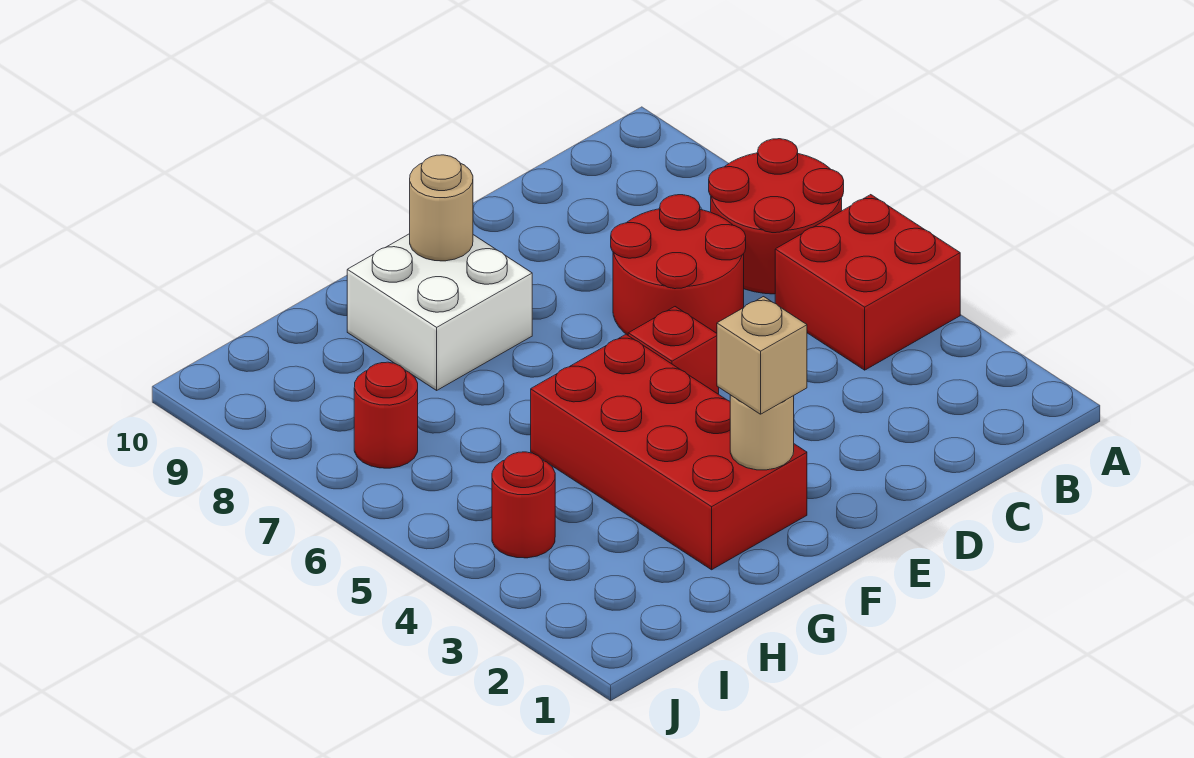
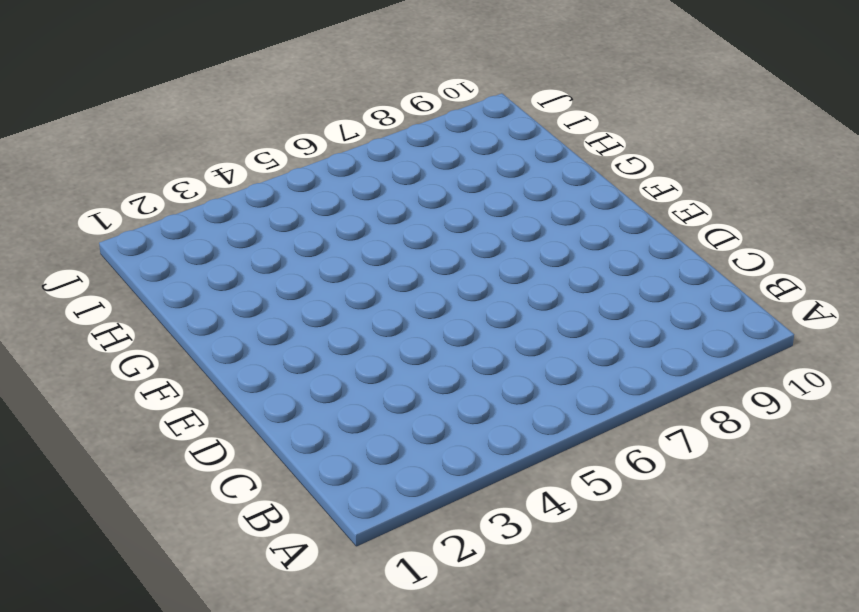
none -> red brick A4:B5 level 1
none -> red round brick A6:B7 level 1

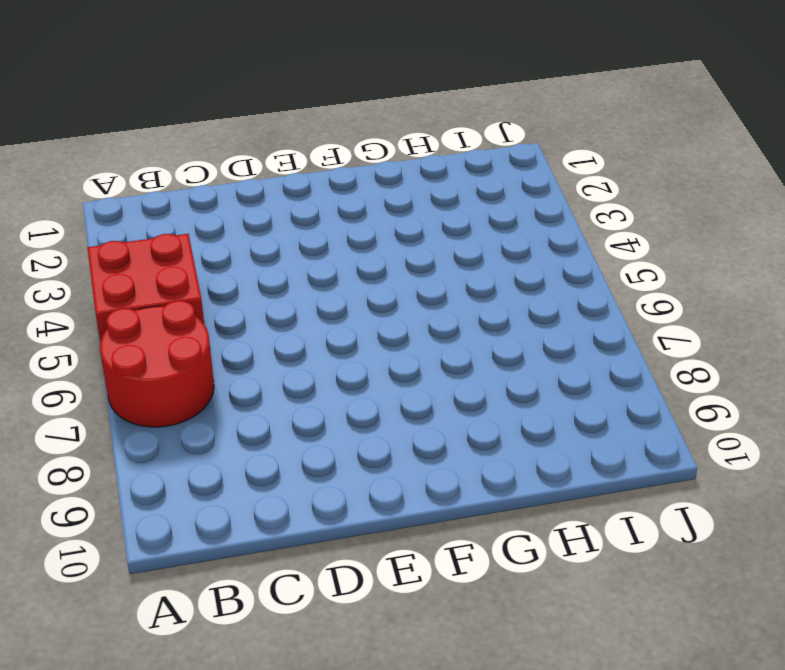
none -> red round brick C6:D7 level 1
none -> red brick E5 level 1

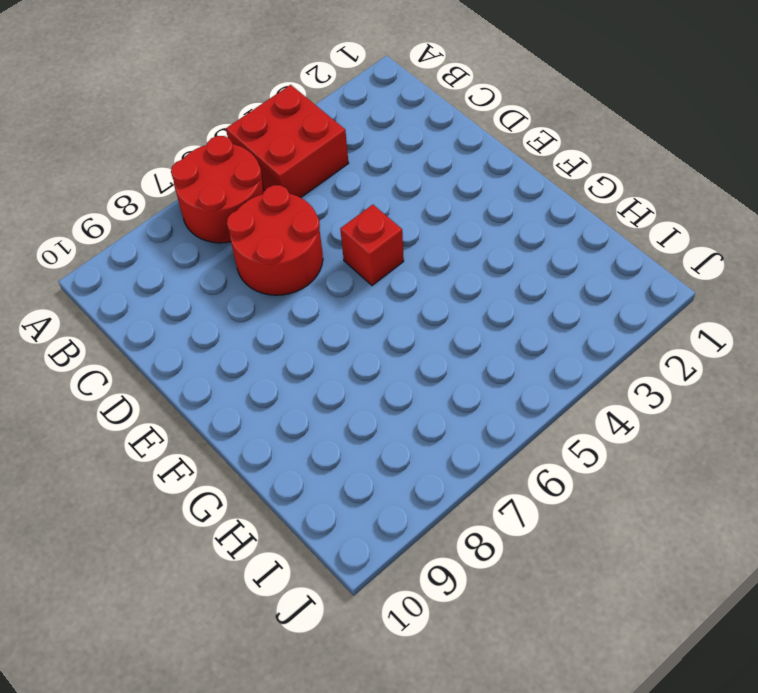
none -> red brick F2:G5 level 1
none -> white brick F8:G9 level 1

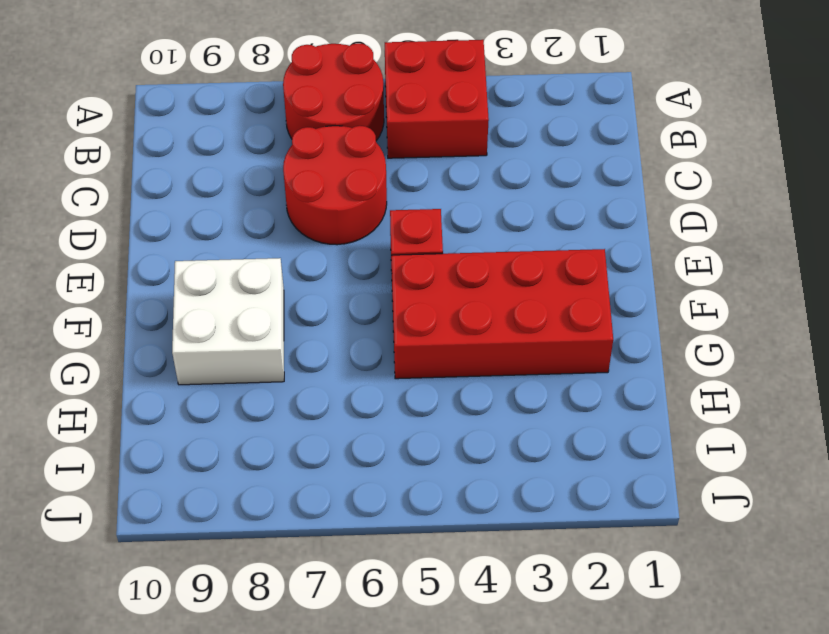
none -> red round brick I4 level 1
none -> red round brick I7 level 1

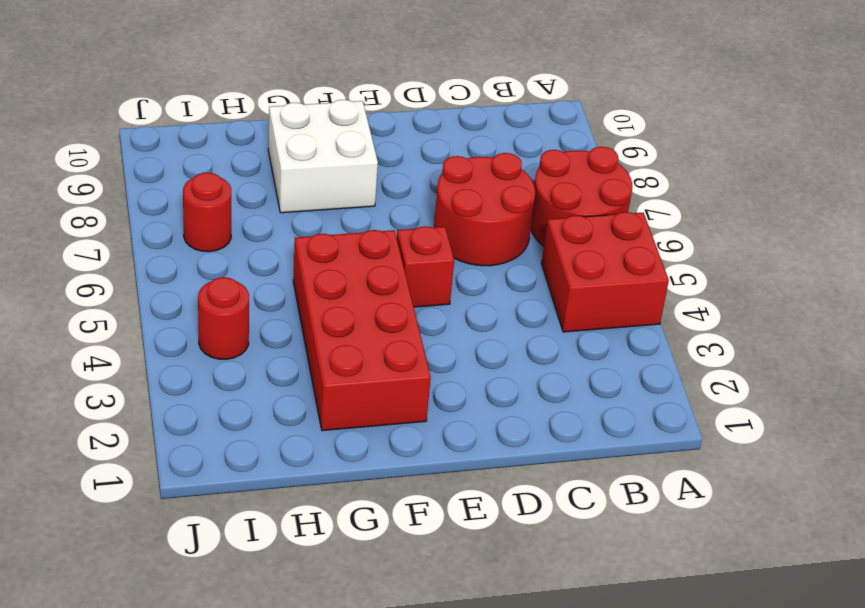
none -> tan round brick F2 level 2
none -> tan round brick F9 level 2

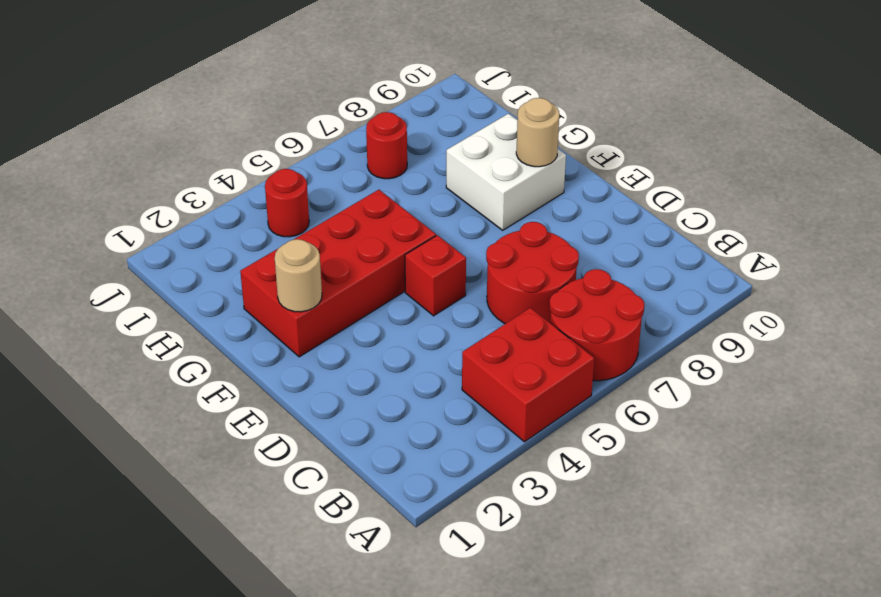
none -> tan brick F2 level 3

